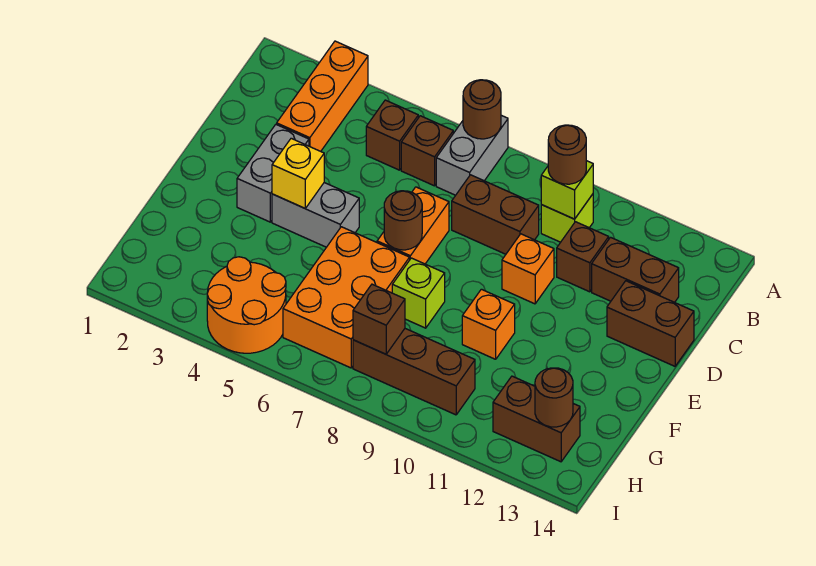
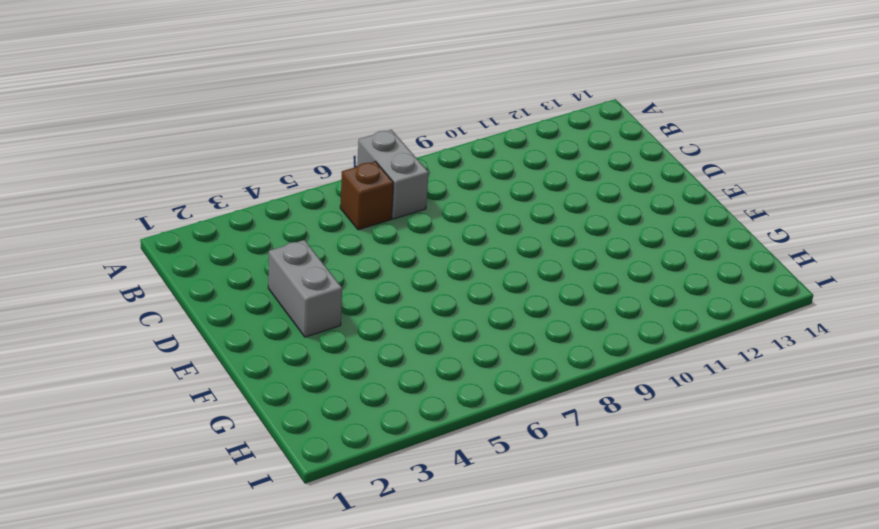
none -> orange brick A3:C3 level 1
none -> brown brick B5 level 1
none -> lime brick B10 level 1

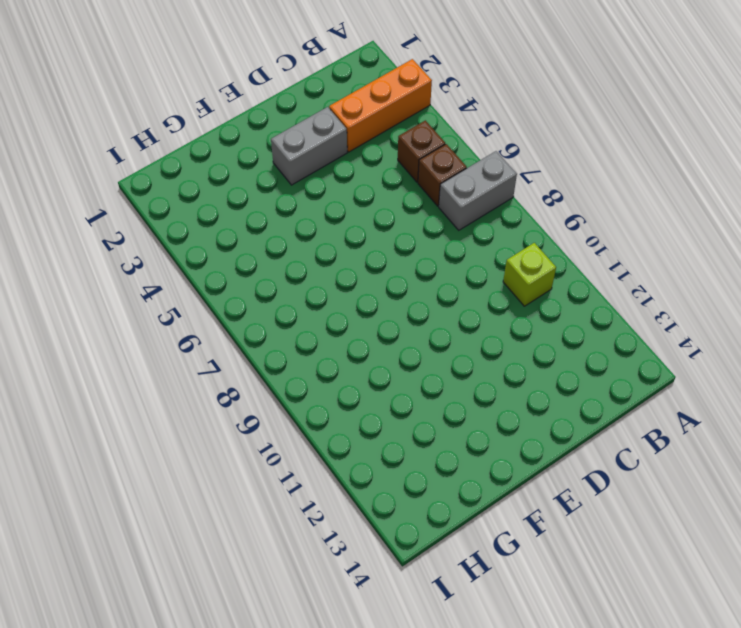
none -> brown brick C8:C9 level 1
none -> brown brick C11 level 1
none -> brown brick C12:C13 level 1

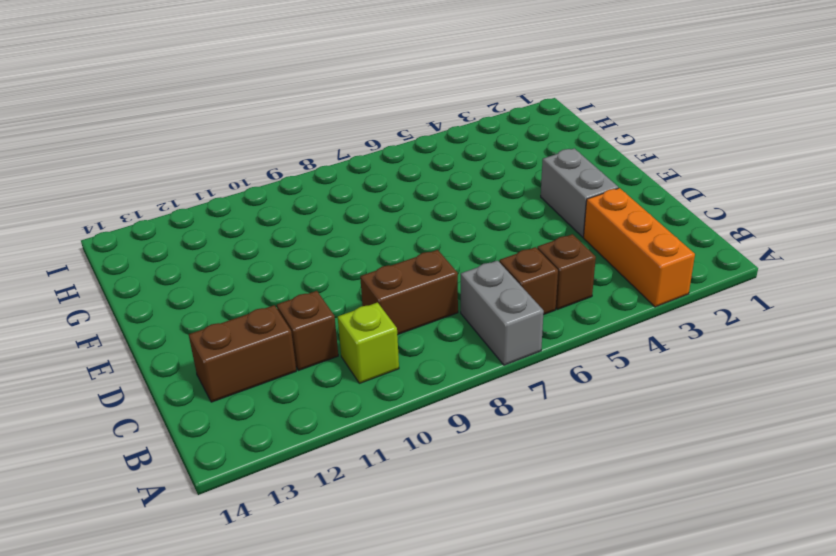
none -> orange brick D7:E7 level 1
none -> orange brick D10 level 1
none -> brown brick D13:D14 level 1

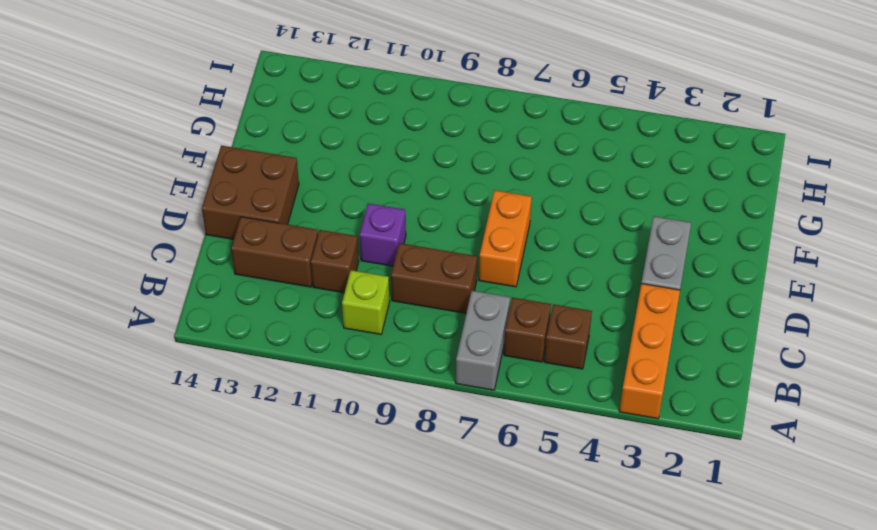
purple brick D10 level 1 -> orange brick D10 level 1
brown brick D13:E14 level 1 -> brown brick D13:D14 level 1
none -> grey brick E4:E5 level 1
none -> orange brick F6:H7 level 1
none -> lime brick F8 level 1

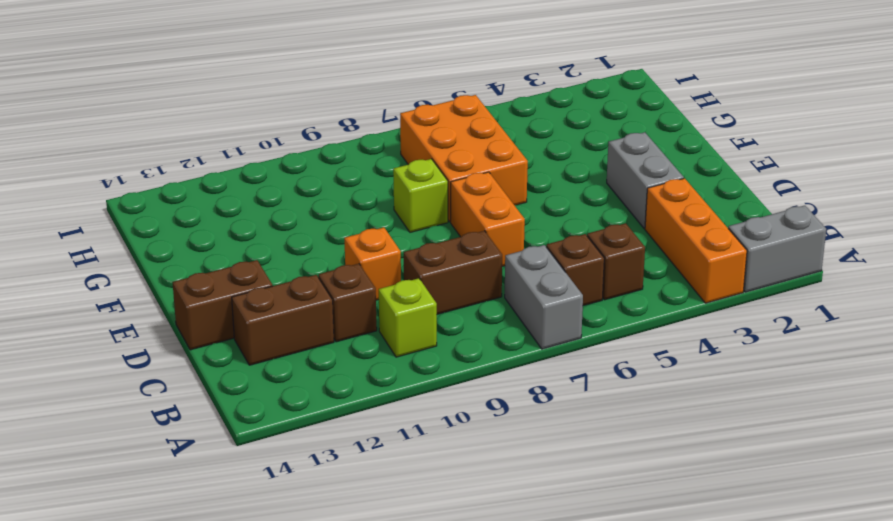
grey brick A1:A2 level 1 -> grey brick E4:E5 level 1
none -> orange brick F10 level 1
none -> orange round brick H4:I5 level 1
none -> brown brick H8:H10 level 1

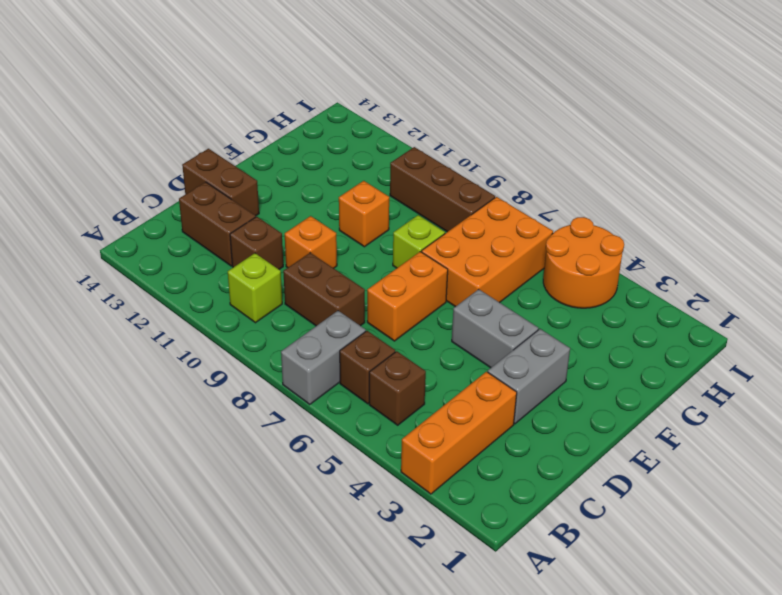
none -> brown brick H12:H13 level 1
none -> brown round brick A7 level 2
none -> lime brick B10 level 2

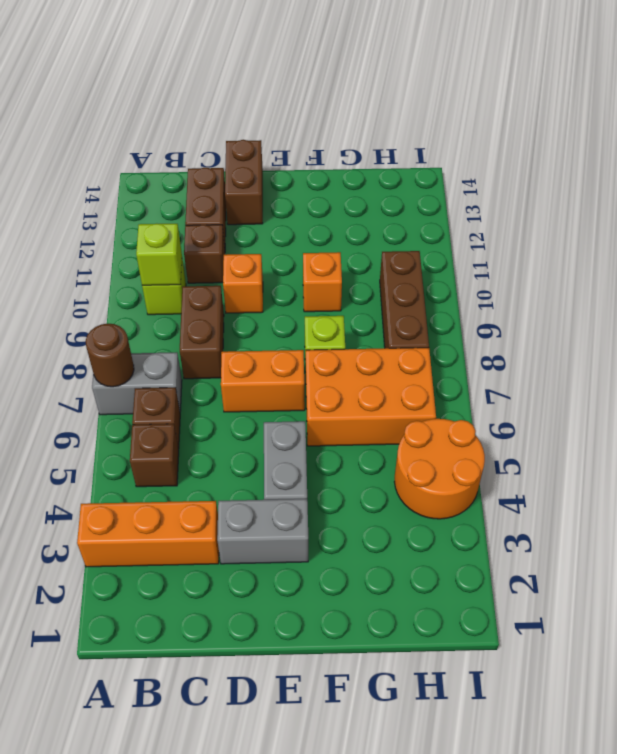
none -> brown brick H12:H13 level 1
none -> yellow brick E4 level 2
none -> brown round brick E7 level 2

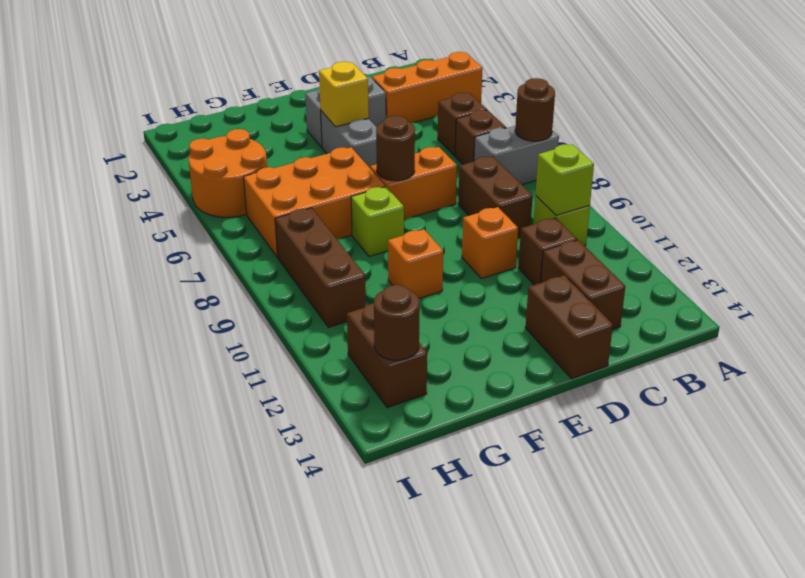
none -> brown brick H8 level 2
none -> brown round brick B10 level 3

